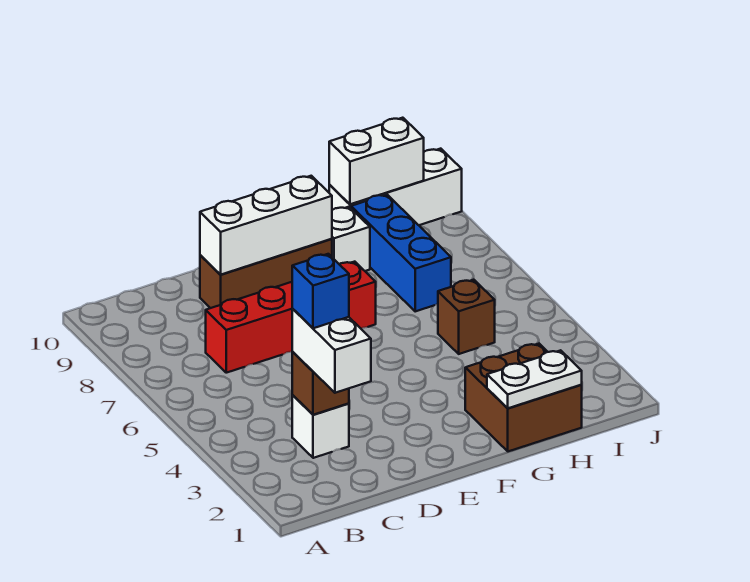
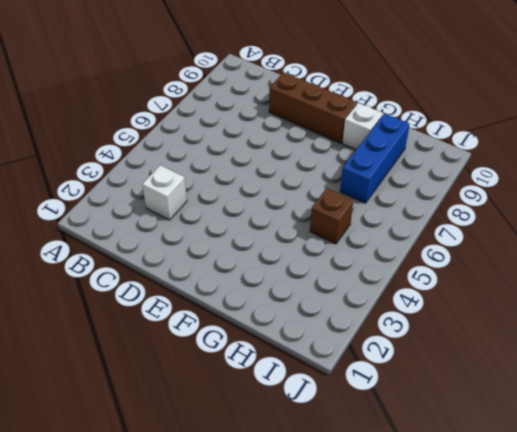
none -> red brick C7:F7 level 1
none -> brown brick G1:H2 level 1
none -> white brick H10:J10 level 1

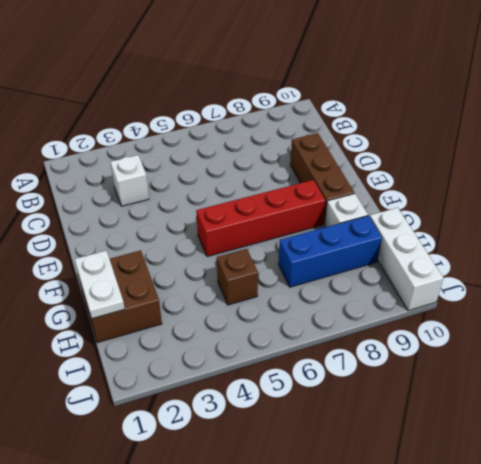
red brick F5:F8 level 1 -> red brick C7:F7 level 1
none -> brown brick C3 level 2
none -> white brick D9:F9 level 2
none -> white brick H10:I10 level 2

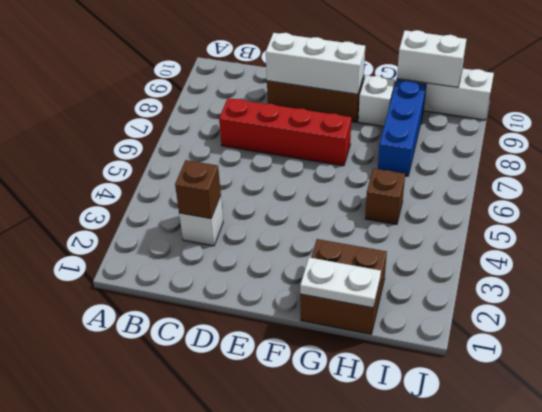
none -> white brick C2:C3 level 3
none -> blue brick C3 level 4

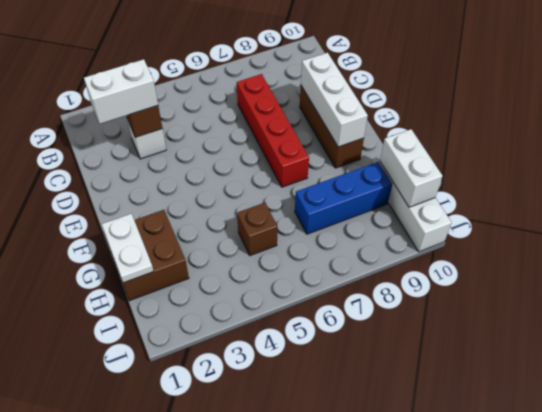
none -> white brick G9 level 1
none -> blue brick C3 level 4

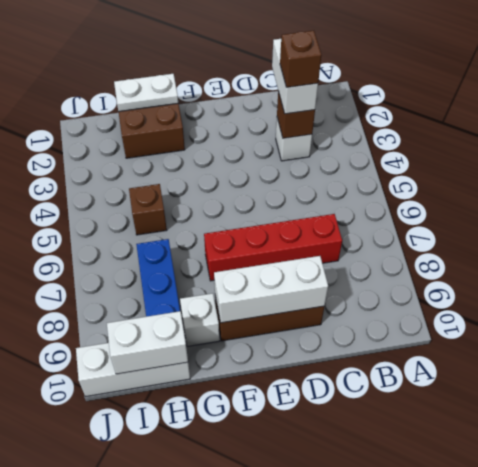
brown brick C3 level 4 -> blue brick C3 level 4

